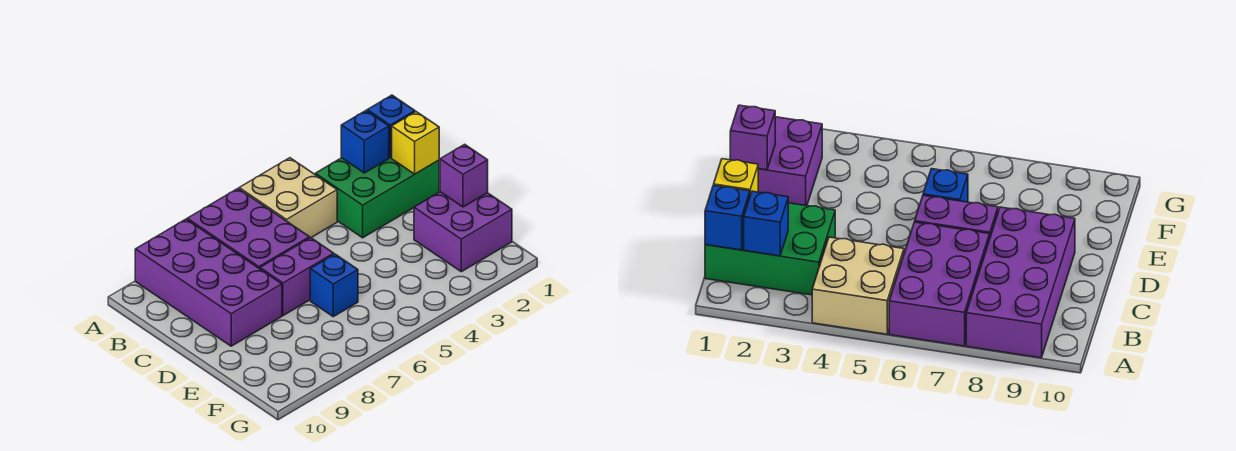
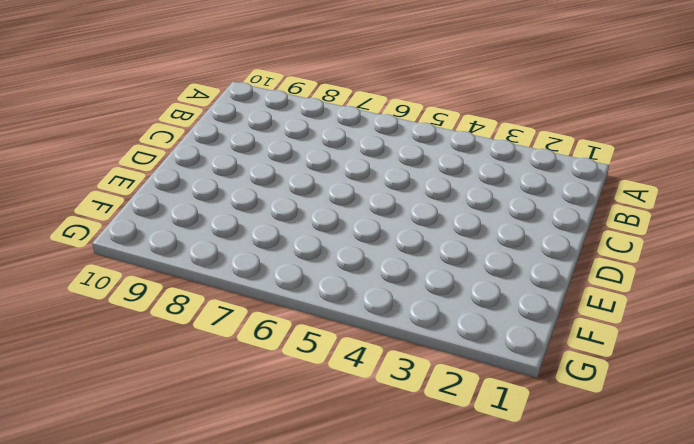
none -> tan brick A4:B5 level 1
none -> purple brick A6:C7 level 1

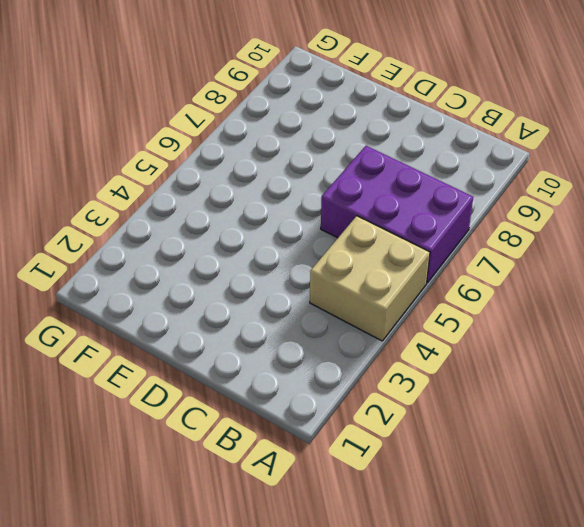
none -> purple brick A8:D9 level 1
none -> green brick B1:C3 level 1

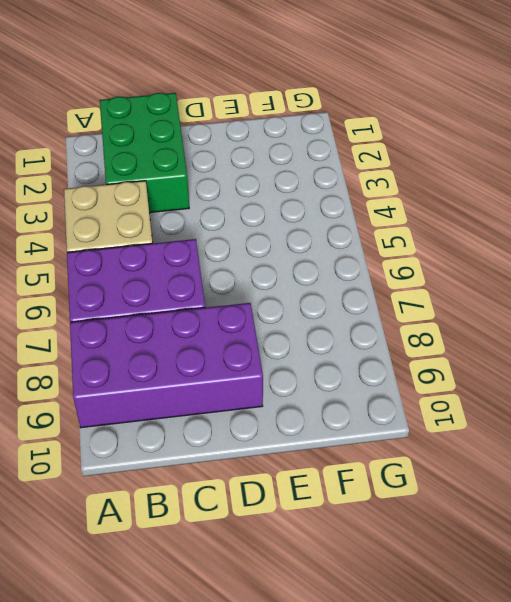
none -> purple brick D6:D7 level 1
none -> purple brick E1:F2 level 1

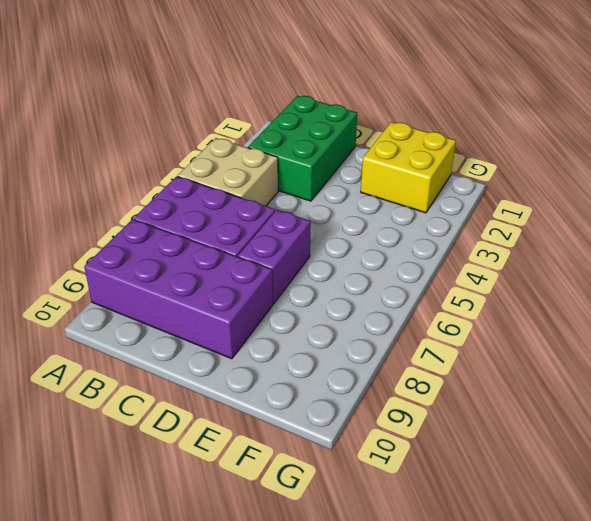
yellow brick E1:F2 level 1 -> purple brick E1:F2 level 1
none -> blue brick E6 level 1
none -> blue brick B1 level 2

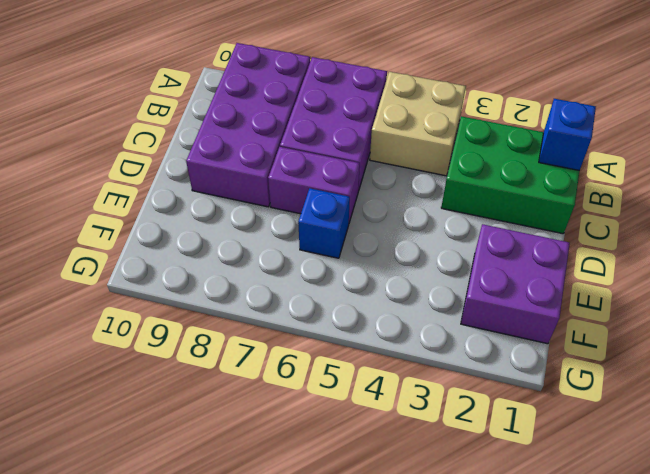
none -> blue brick B2 level 2
none -> yellow brick C1 level 2

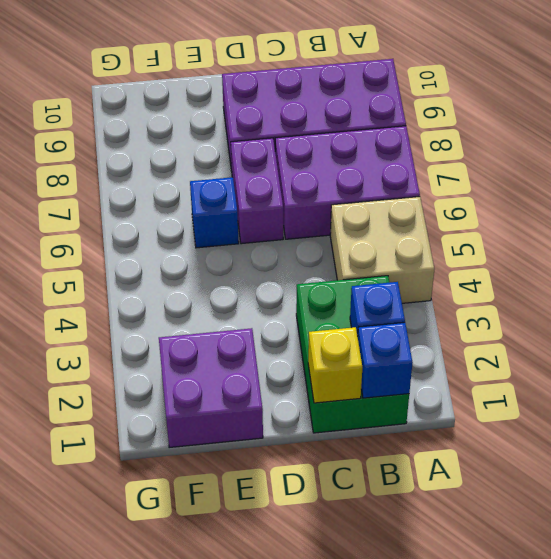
none -> purple brick E1 level 2

